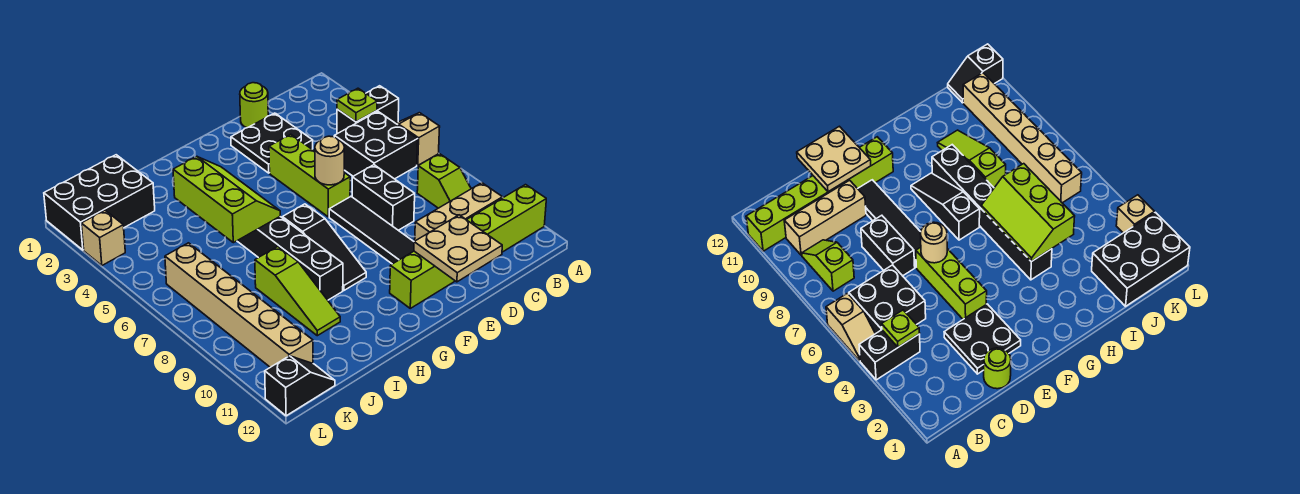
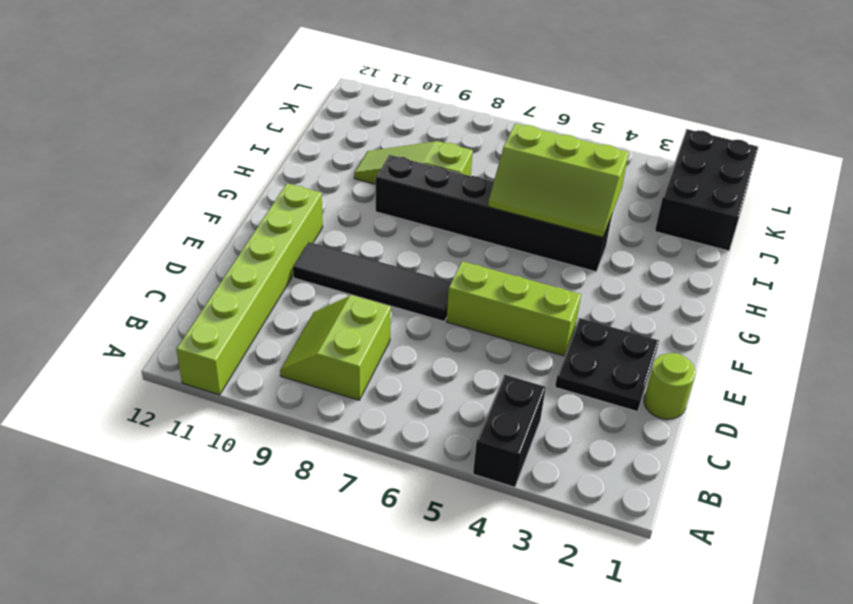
lime slope B8:C9 level 1 top 8 -> lime slope B8:B9 level 1 top 8
none -> tan slope A5:A6 level 1 top 6
none -> black brick B5:C6 level 1
none -> tan brick B10:D10 level 1

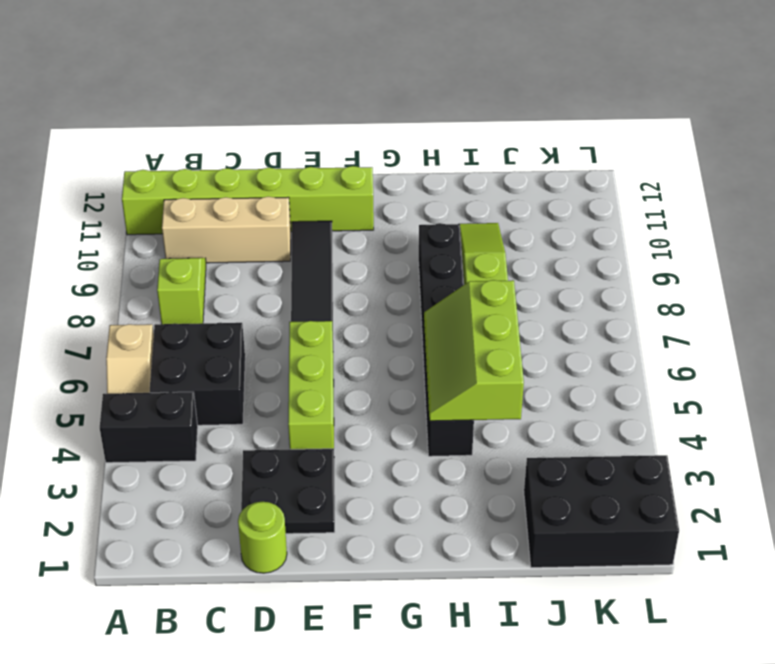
none -> black brick D7:D8 level 1
none -> black slope G7:G9 level 1 top 7
none -> tan brick K6:K11 level 1

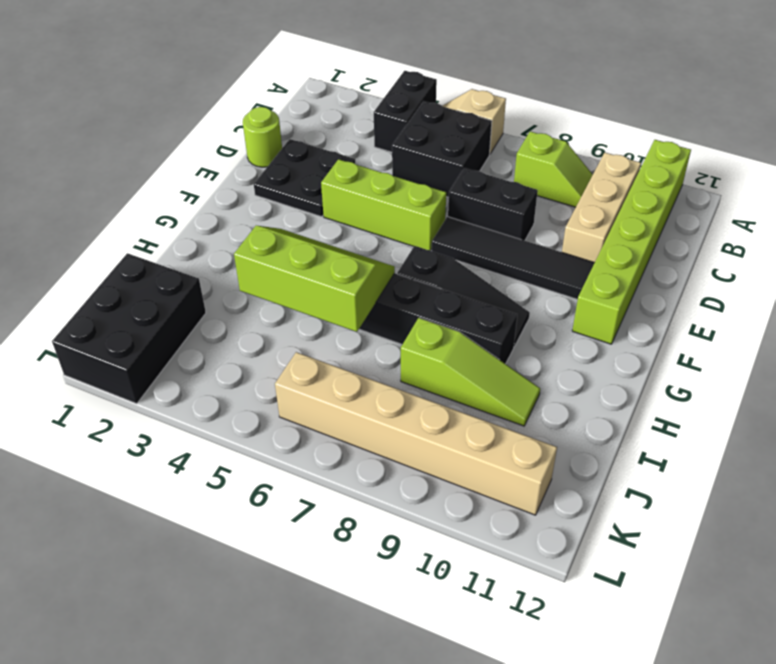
none -> black slope K12:L12 level 1 top L
none -> tan brick L3 level 1
none -> lime plate B4 level 2

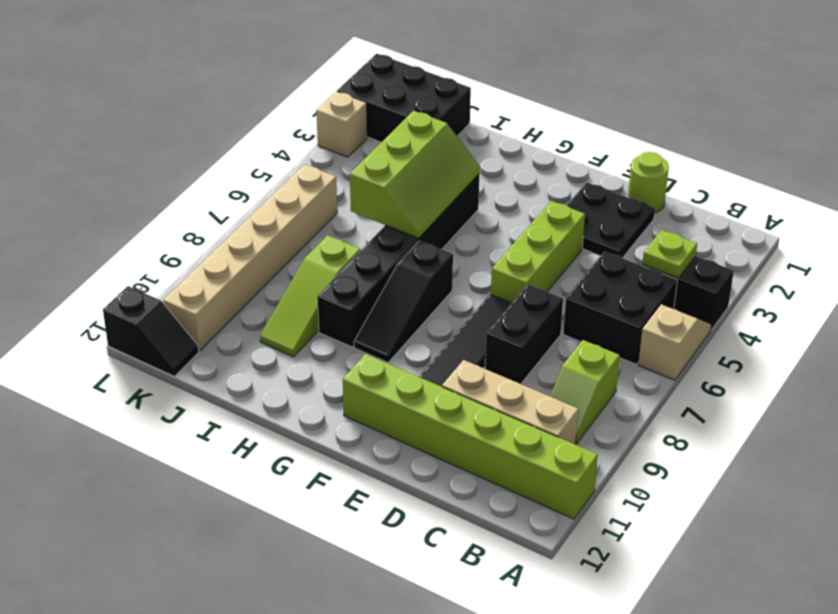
none -> tan plate D11:E12 level 2
none -> tan round brick E6 level 2

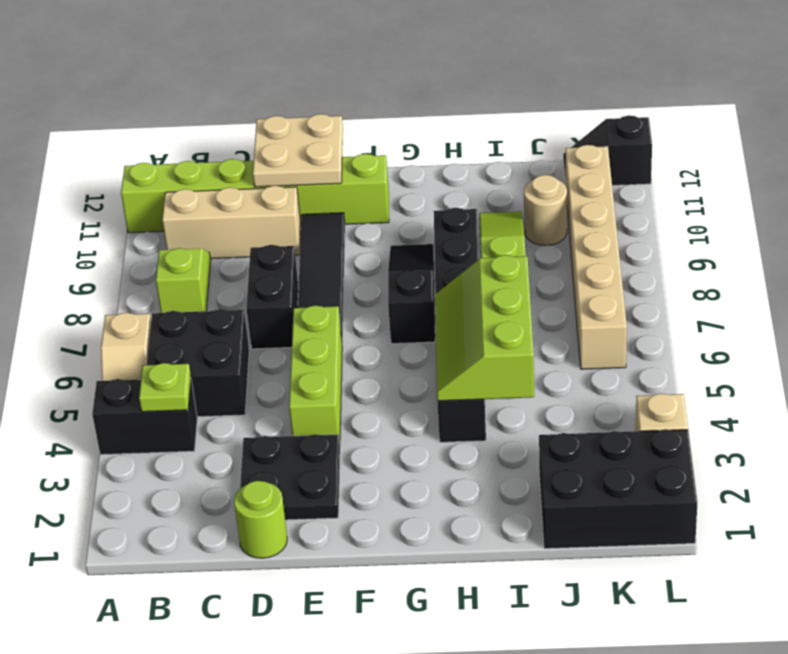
tan round brick J10 level 1 -> tan round brick E6 level 2

